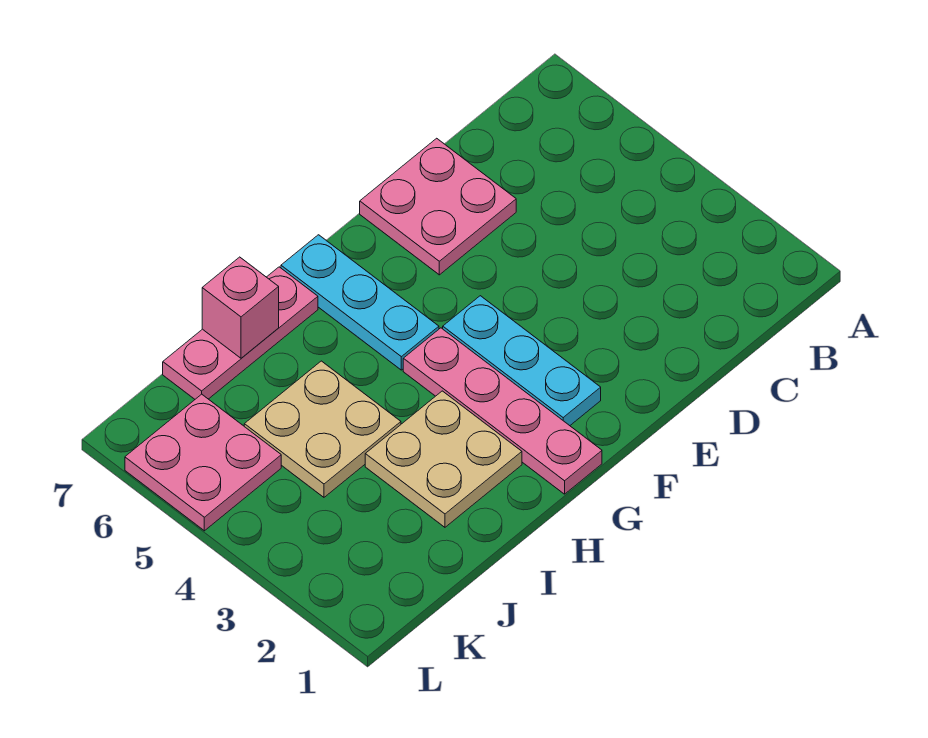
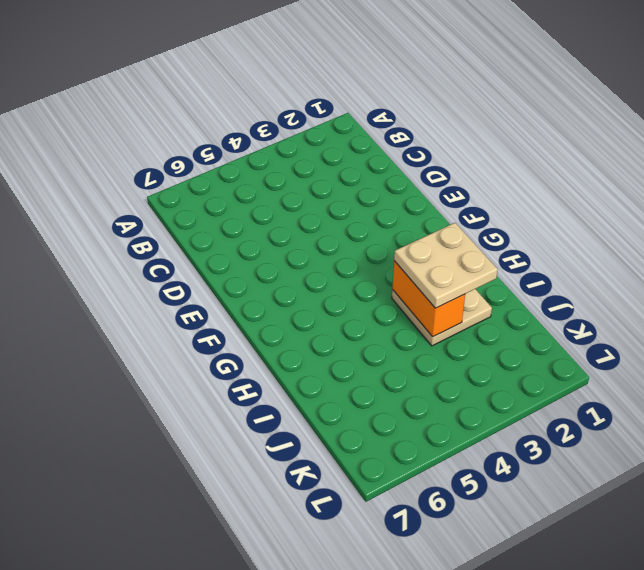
tan plate H2:I3 level 3 -> tan plate I4:J5 level 1
orange brick H3:I3 level 2 -> none
none -> pink plate D6:E7 level 1
none -> cyan plate F2:F4 level 1

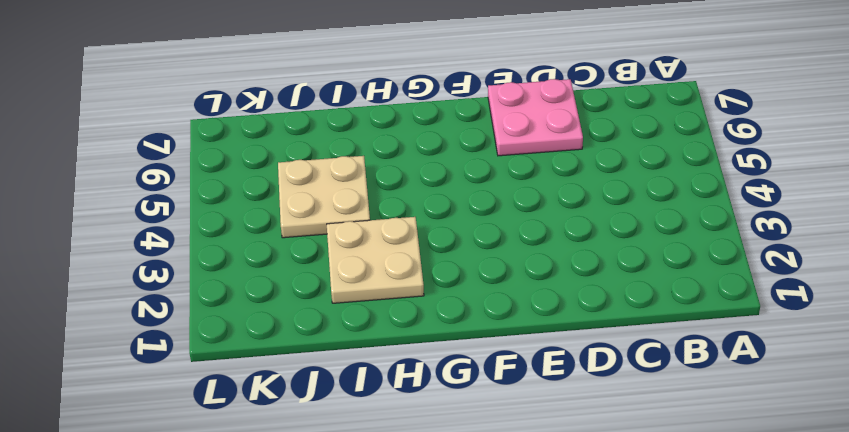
none -> cyan plate F2:F4 level 1
none -> pink plate G1:G4 level 1

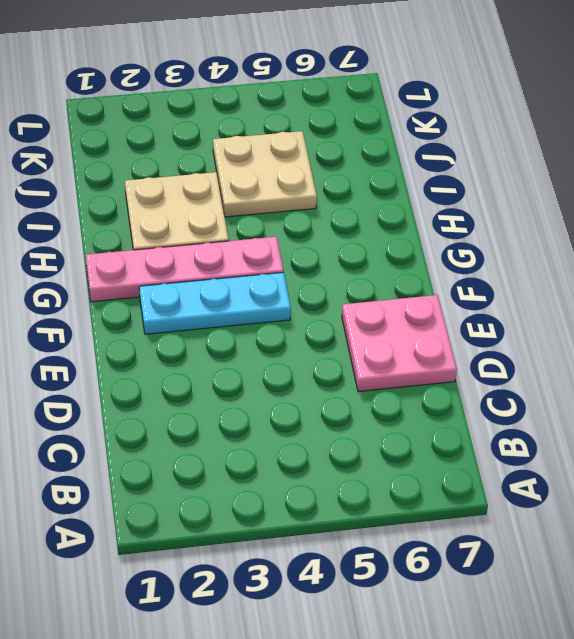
none -> cyan plate G5:G7 level 1
none -> pink plate H7:J7 level 1

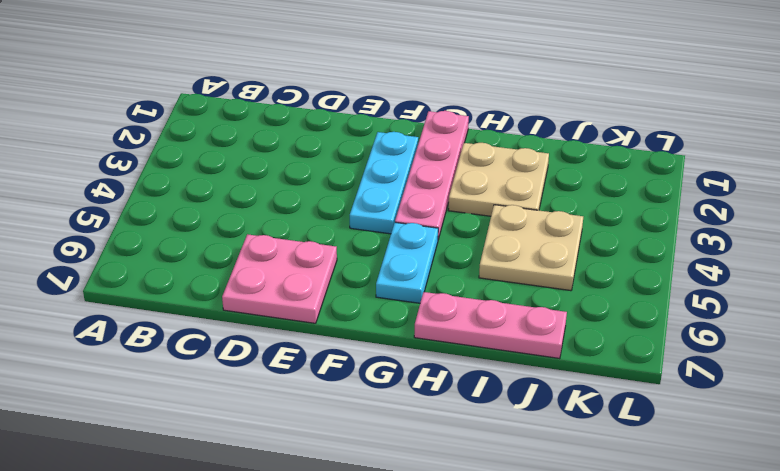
cyan plate G5:G6 level 1 -> cyan plate G5:G7 level 1
none -> pink plate K5:L6 level 1
none -> pink brick I7 level 2

